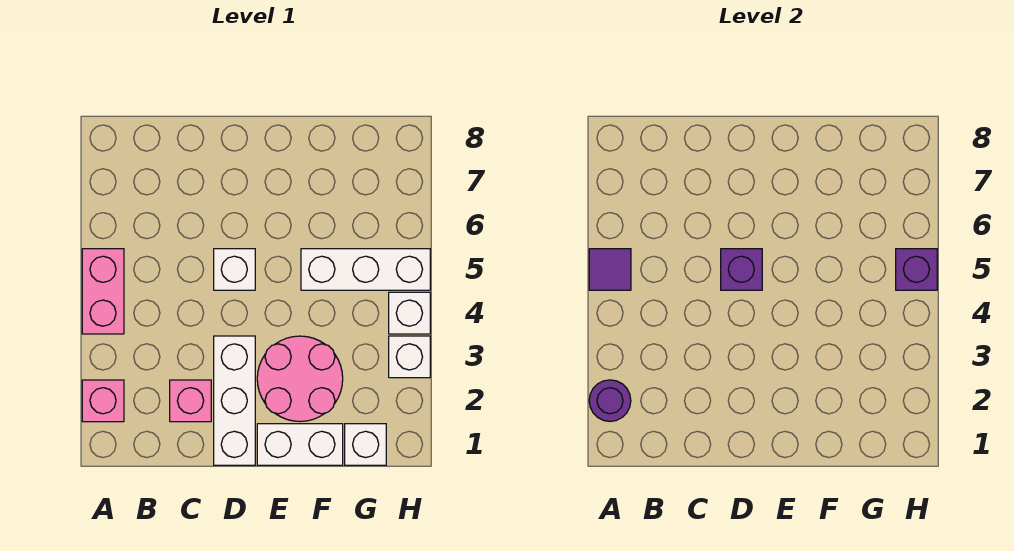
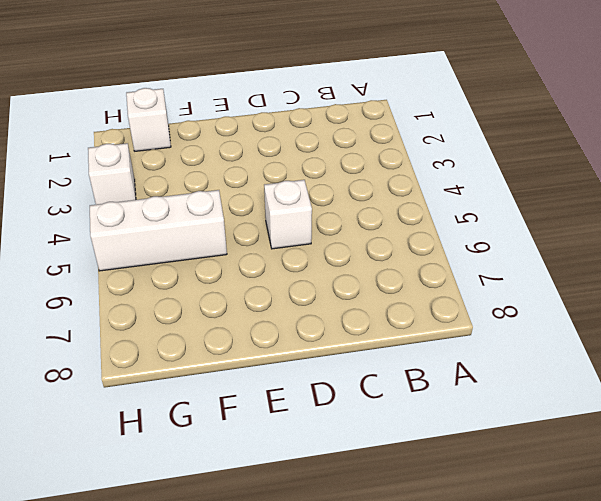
none -> pink brick A2 level 1
none -> pink brick A4:A5 level 1
none -> pink brick C2 level 1

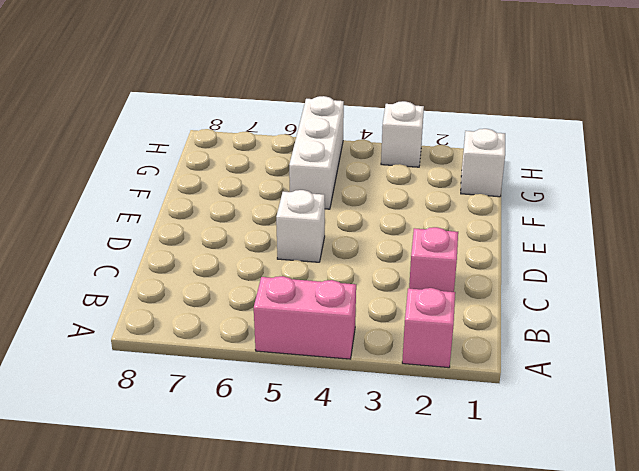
none -> white brick D1:D3 level 1
none -> white brick E1:F1 level 1
none -> pink round brick E2:F3 level 1

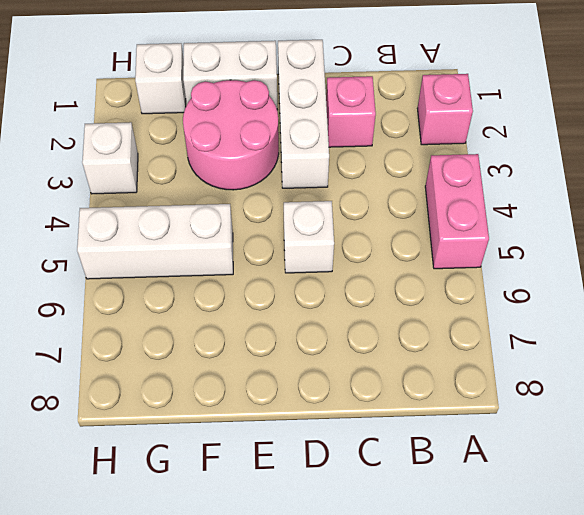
none -> white brick H4 level 1
none -> purple round brick A2 level 2
none -> purple tile A5 level 2

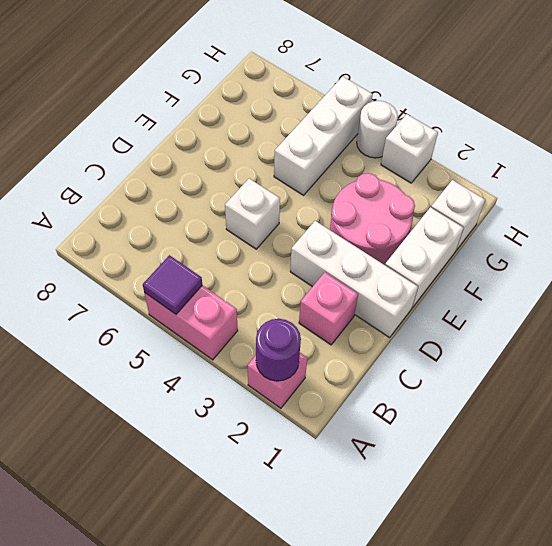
white round brick H4 level 1 -> white brick H4 level 1
none -> purple brick D5 level 2
none -> purple brick H5 level 2

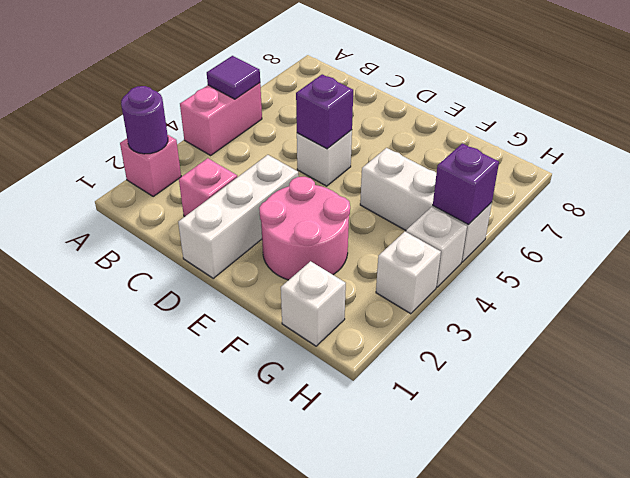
none -> white brick E1:F1 level 1

